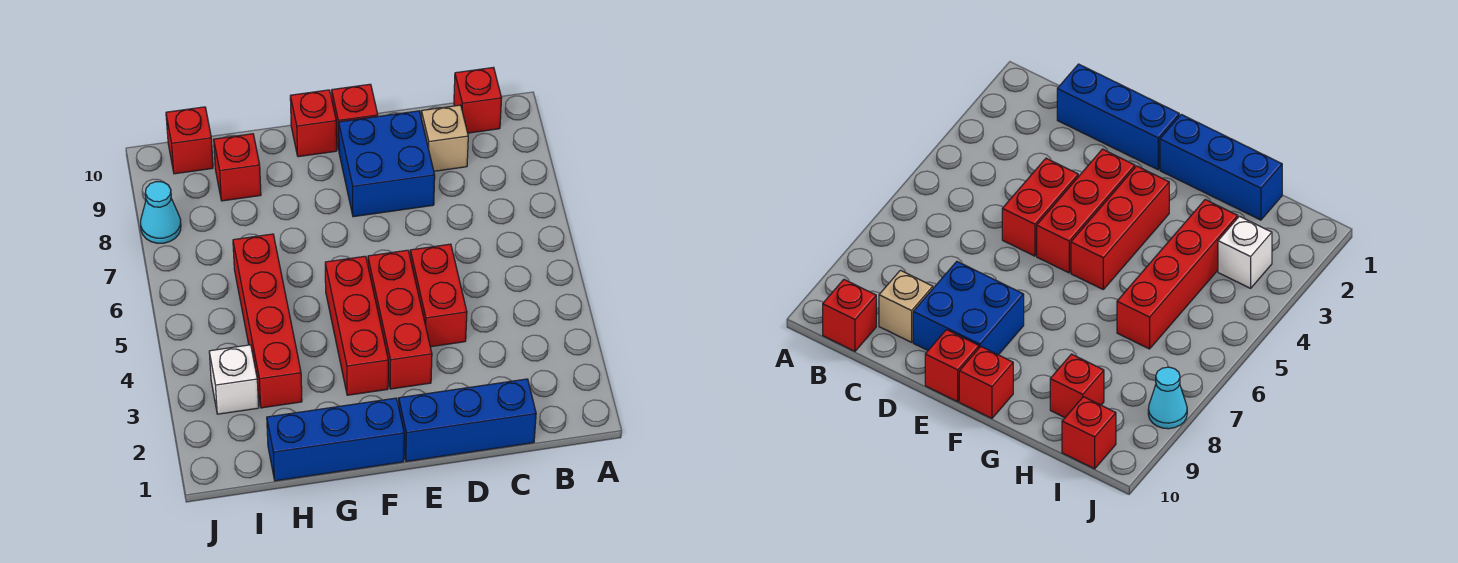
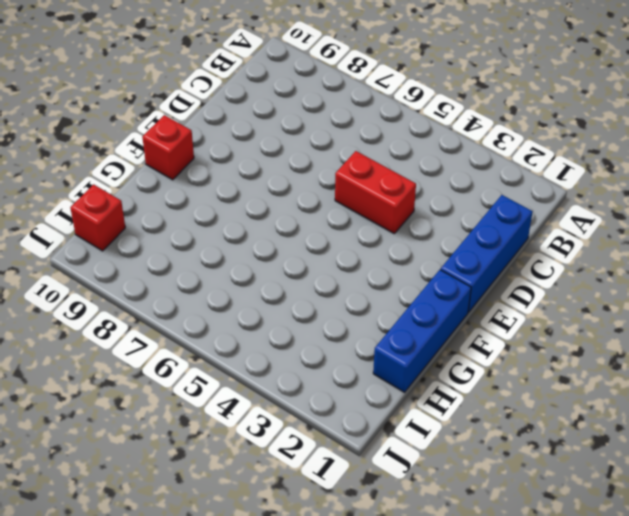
none -> red brick B10 level 1
none -> tan brick C9 level 1
none -> blue brick D8:E9 level 1

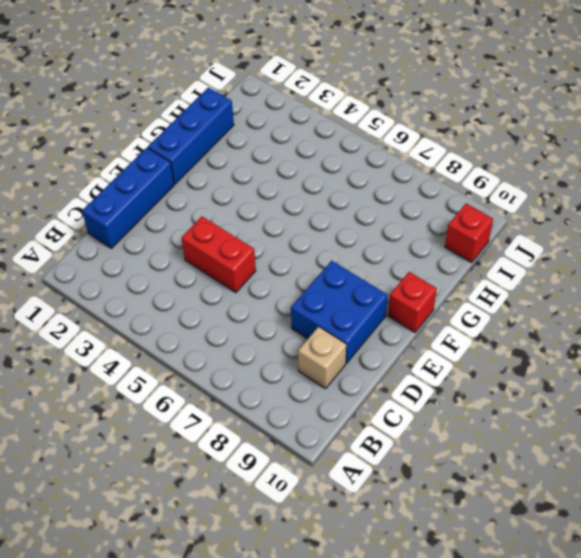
none -> red brick B10 level 1
none -> red brick E3:E5 level 1
none -> red brick E10 level 1

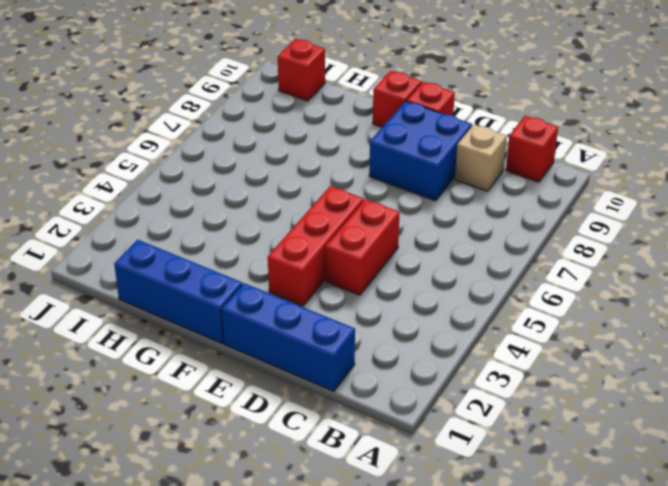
none -> red brick F3:F5 level 1
none -> red brick H3:H6 level 1
none -> red brick H9 level 1

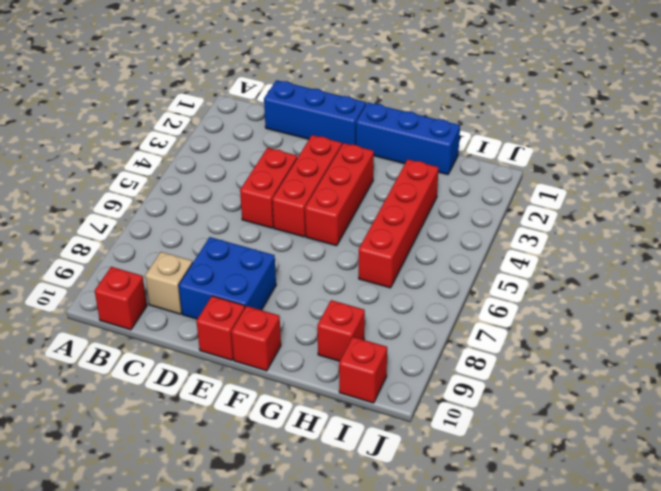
none -> white brick I3 level 1
none -> cyan cone J8 level 1

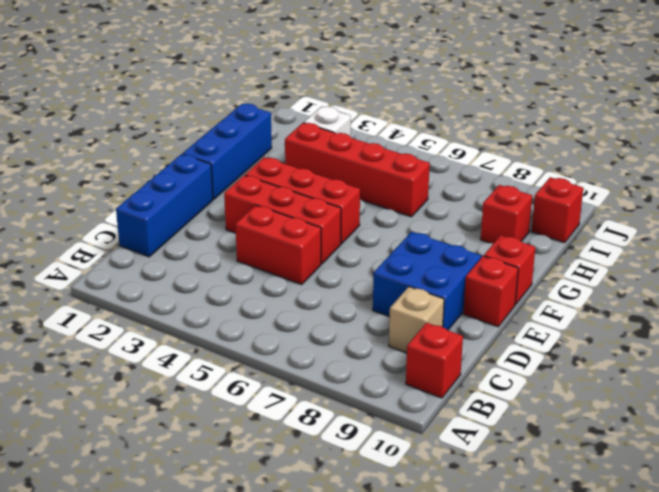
none -> cyan cone J8 level 1

